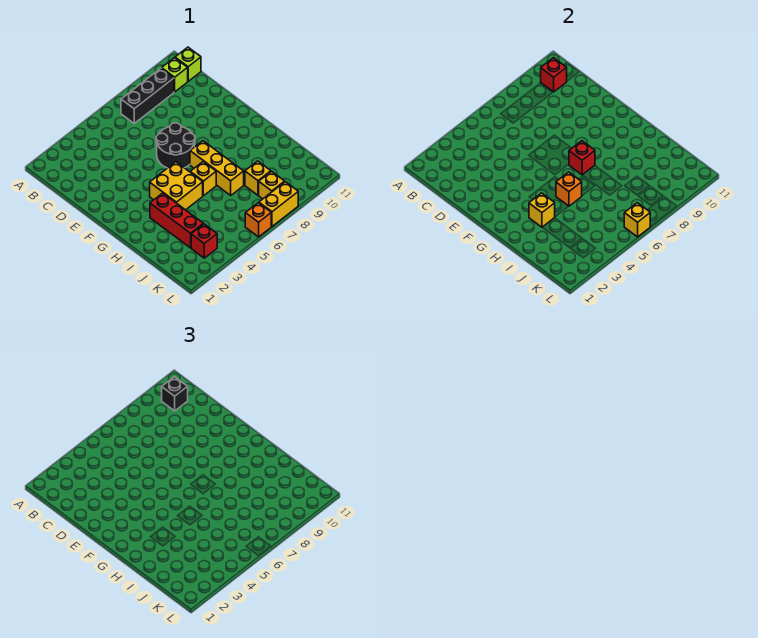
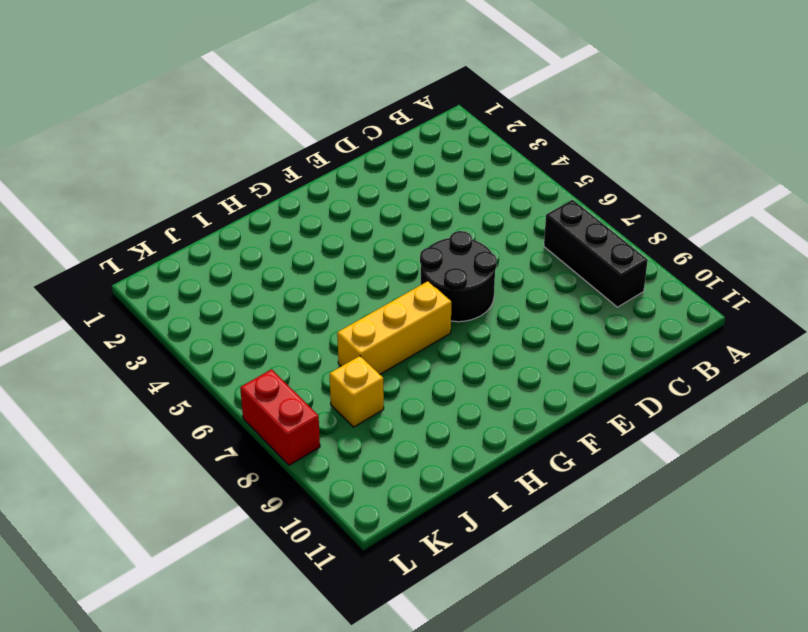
red brick L7:L8 level 1 -> yellow brick L7:L8 level 1
none -> lime brick B10 level 1
none -> lime brick B11 level 1
none -> yellow brick G4:H5 level 1

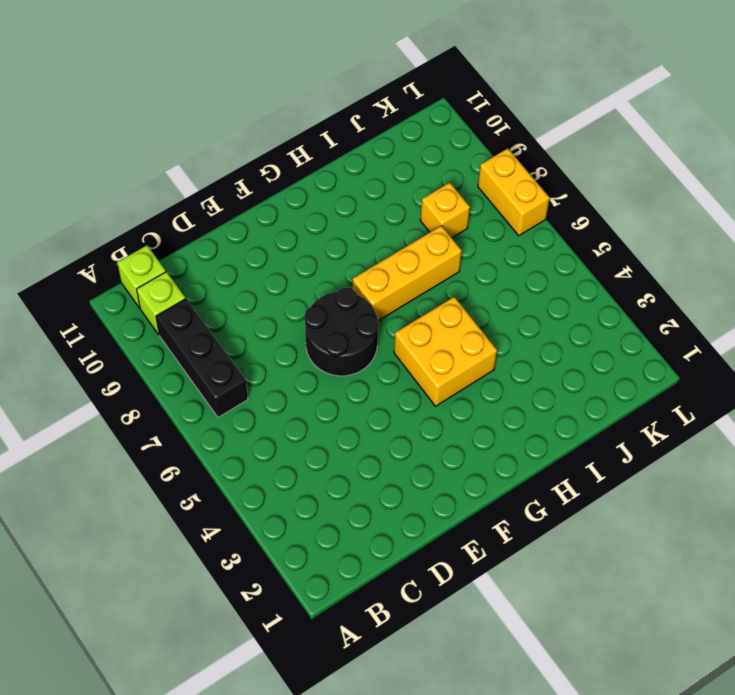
none -> red brick H3:J3 level 1
none -> yellow brick H6 level 1
none -> red brick K3 level 1

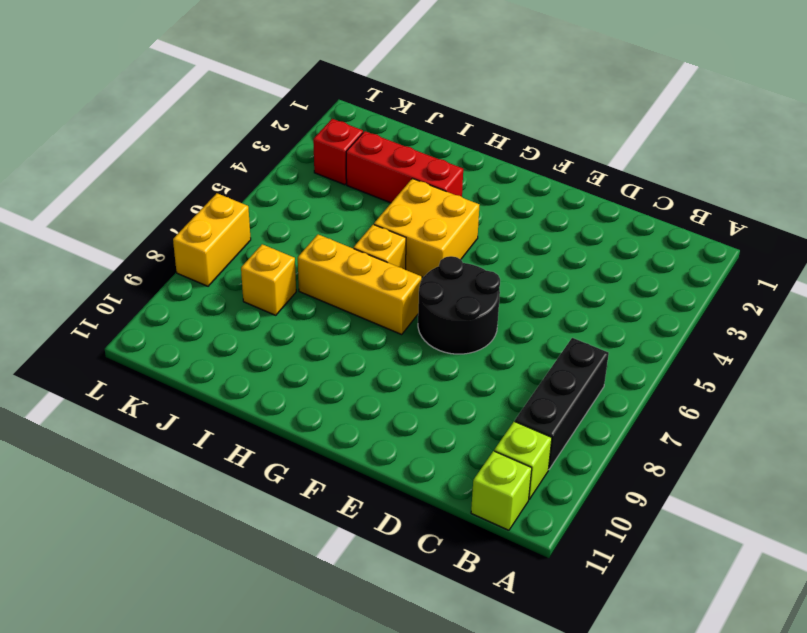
none -> yellow brick K8 level 1
none -> orange brick L6 level 1
none -> red brick B10 level 2

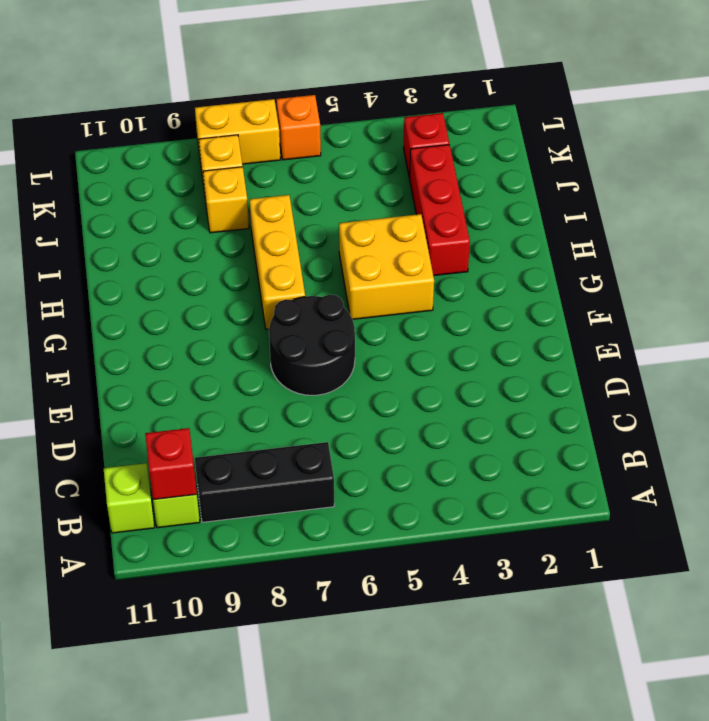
none -> yellow brick H6 level 1
none -> red brick G7 level 2
none -> yellow brick H3 level 2

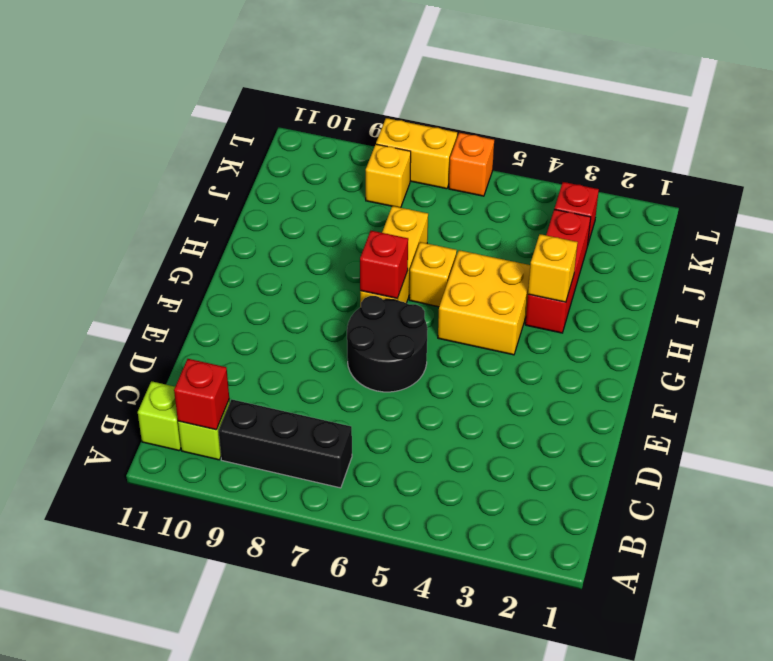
none -> yellow brick J8 level 1
none -> orange brick H5 level 2
none -> yellow brick L6 level 2

